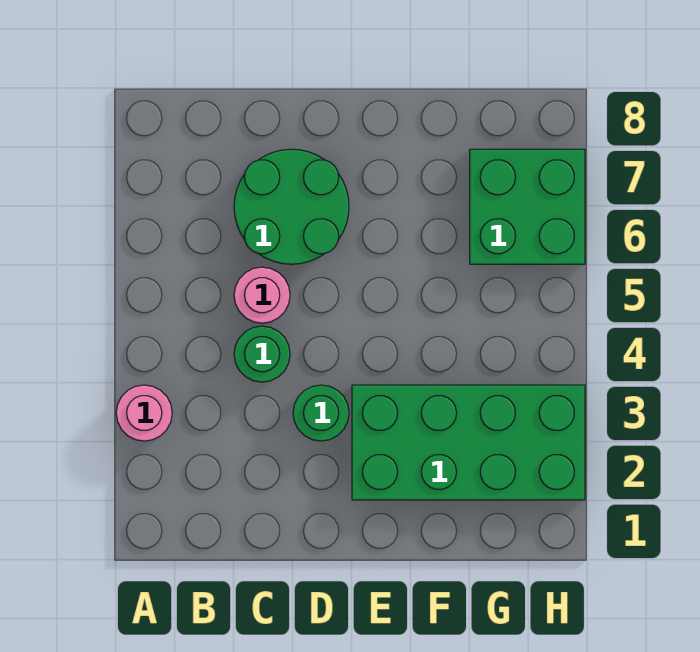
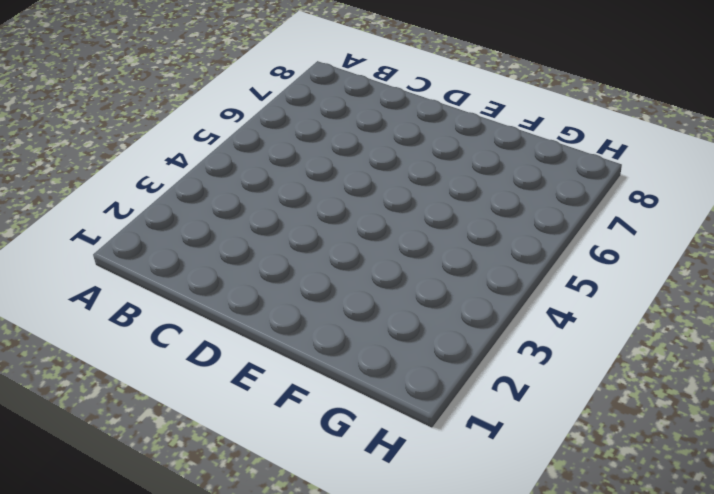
none -> pink round brick A3 level 1
none -> green round brick C4 level 1

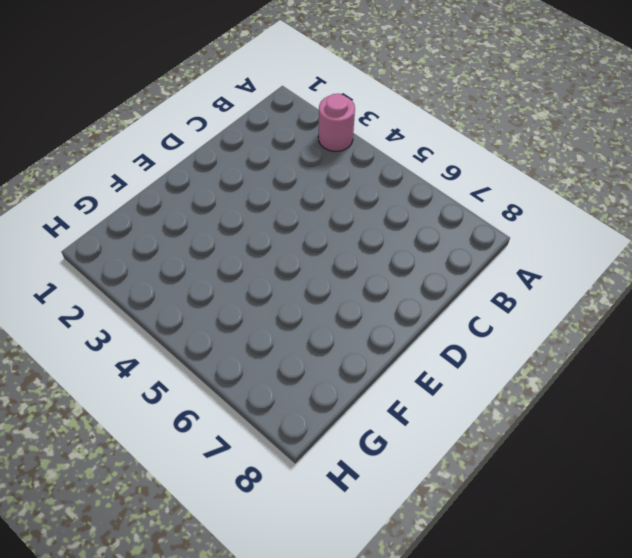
none -> green round brick C4 level 1
none -> pink round brick C5 level 1

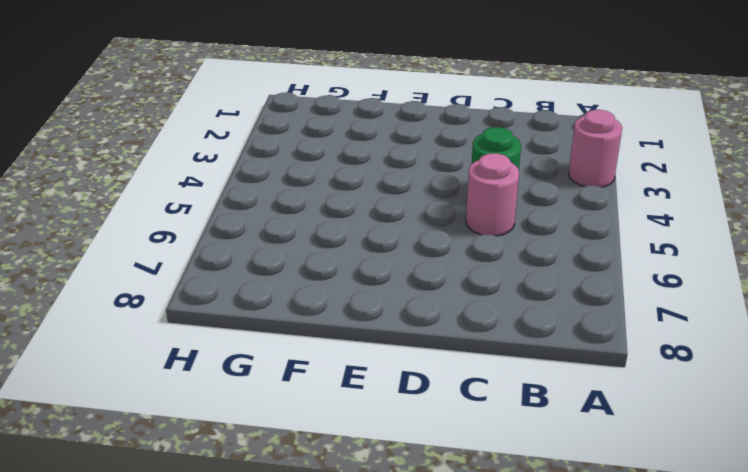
none -> green round brick C6:D7 level 1
none -> green round brick D3 level 1

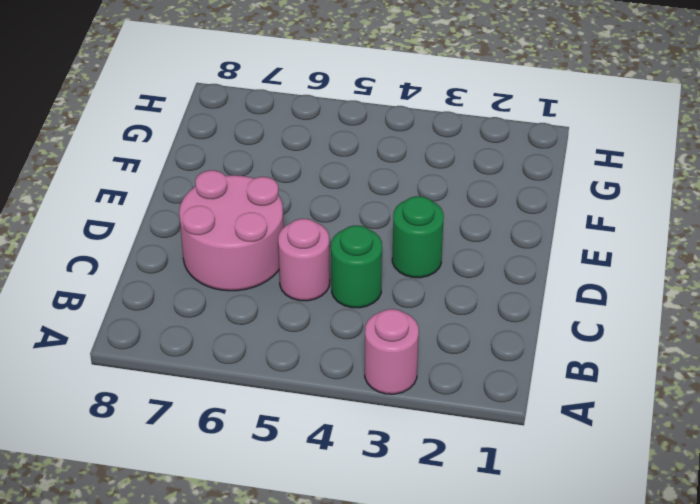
pink round brick C6:D7 level 1 -> green round brick C6:D7 level 1
none -> green brick E2:H3 level 1
none -> green brick G6:H7 level 1

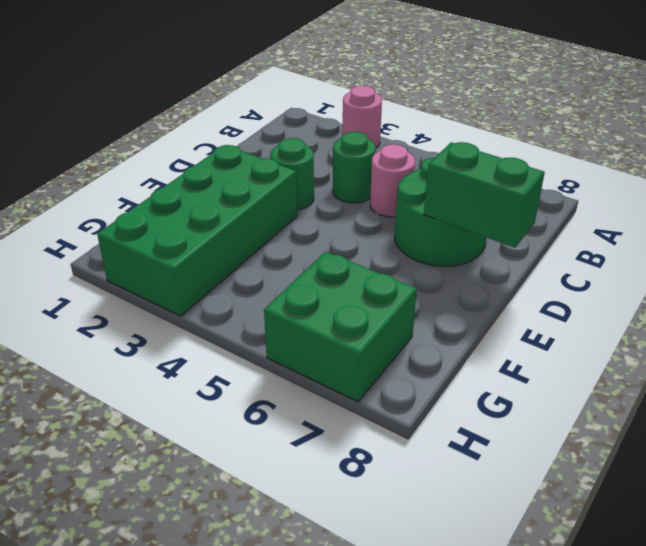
green brick D7:D8 level 2 -> none

